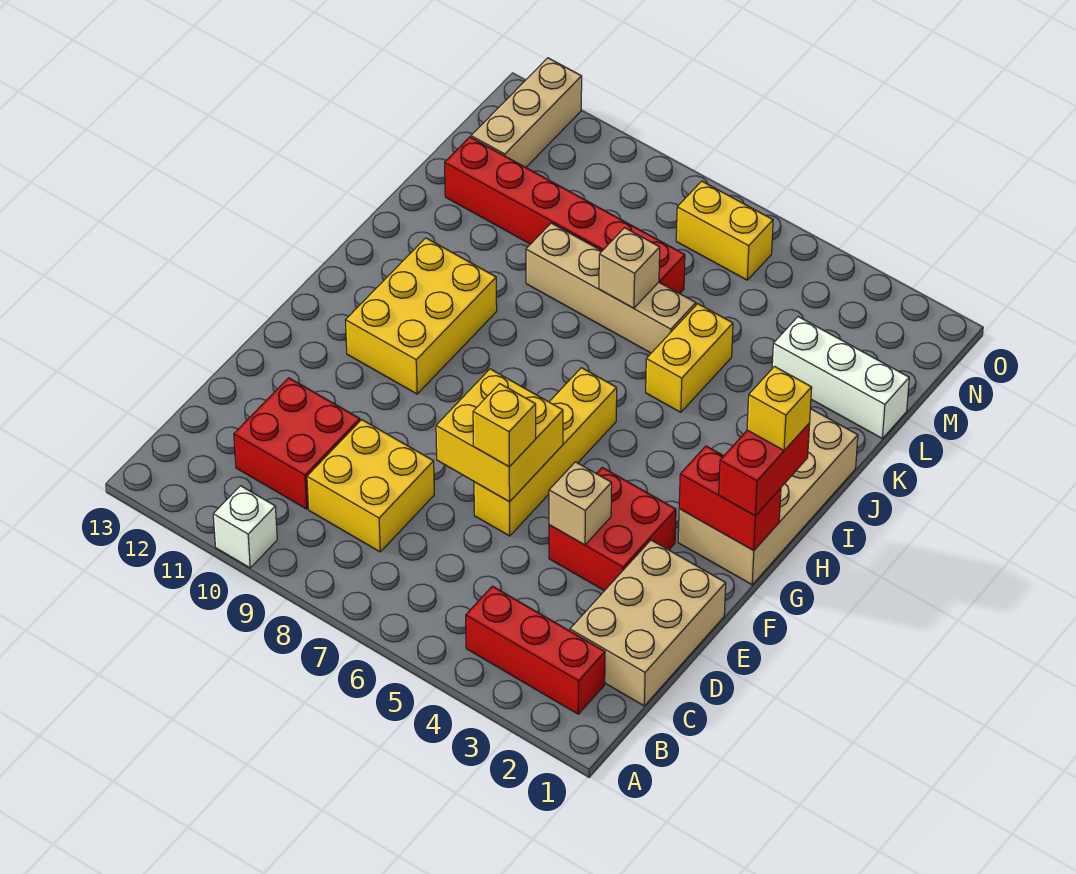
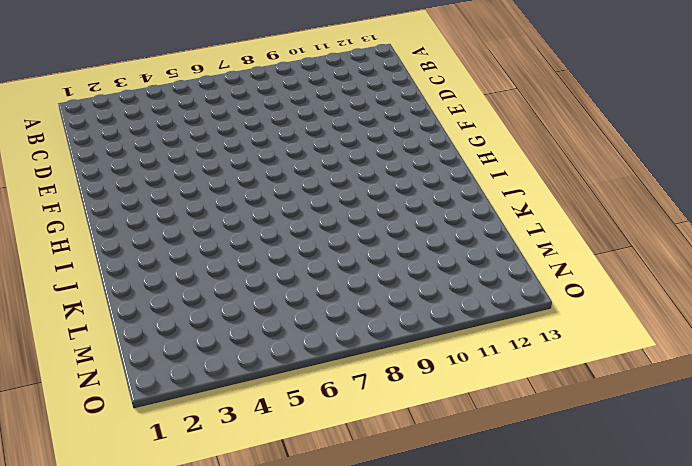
none -> white brick A10 level 1
none -> red brick B2:B4 level 1
none -> tan brick C1:E2 level 1

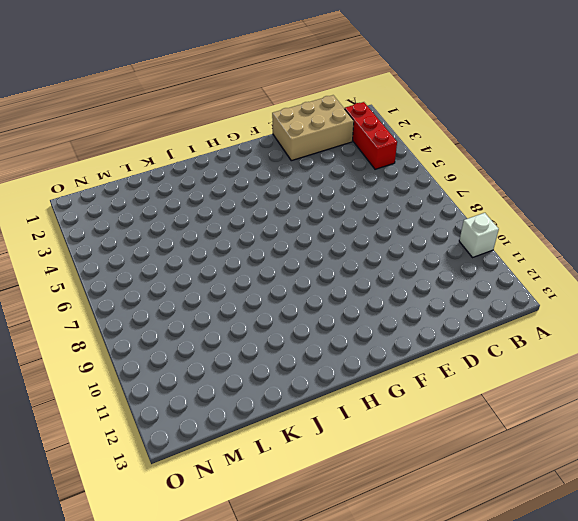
none -> yellow brick C8:D9 level 1
none -> red brick C10:D11 level 1
none -> red brick E3:F4 level 1

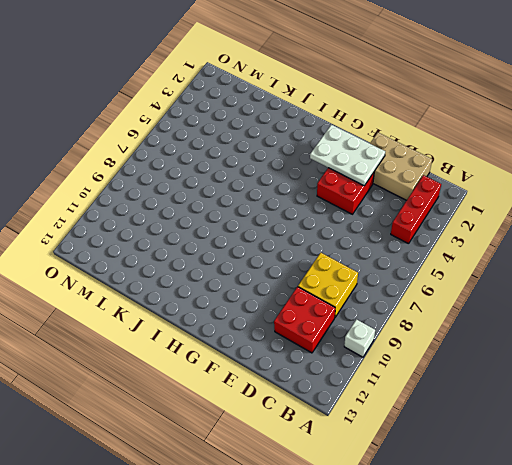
white plate E2:G3 level 2 -> red brick G1:G2 level 2
none -> yellow brick E6:H6 level 1
none -> tan brick G1:J2 level 1
none -> yellow brick G10:I11 level 1

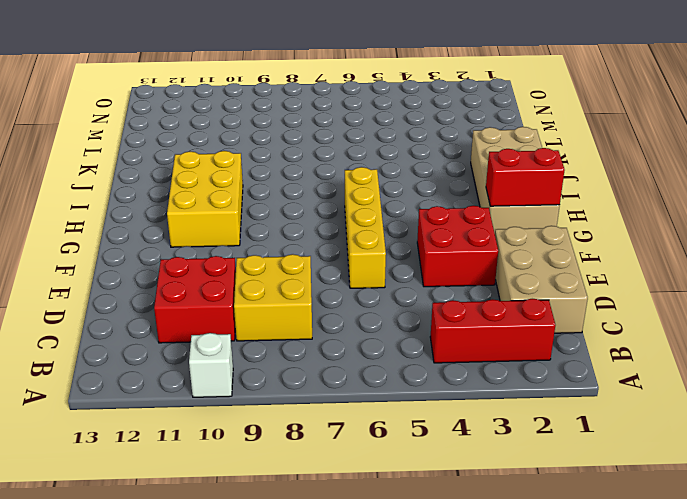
none -> yellow brick J5:K5 level 1
none -> tan brick K6:K9 level 1
none -> white brick L1:L3 level 1

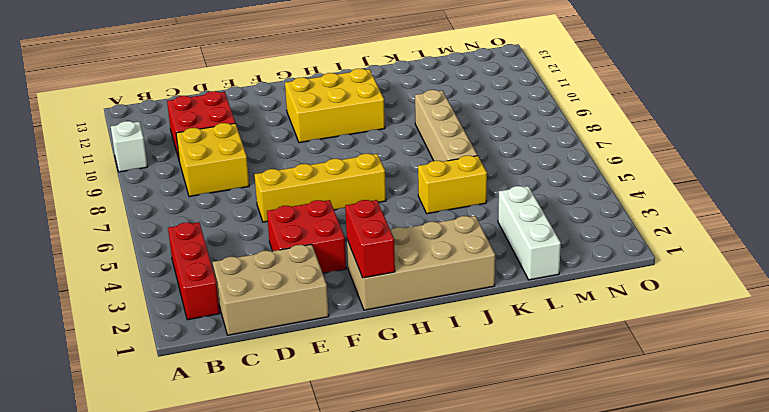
none -> red brick L7:L12 level 1
none -> tan brick M12:O12 level 1
none -> yellow brick N6:N7 level 1

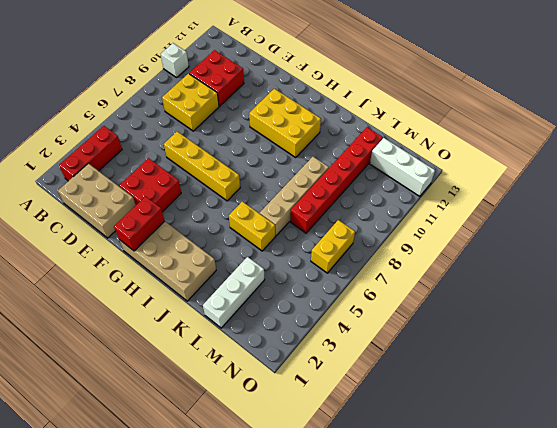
white brick M12:O12 level 1 -> tan brick M12:O12 level 1
none -> tan brick E4 level 2
none -> yellow brick E6:F7 level 2
none -> tan brick K7 level 2

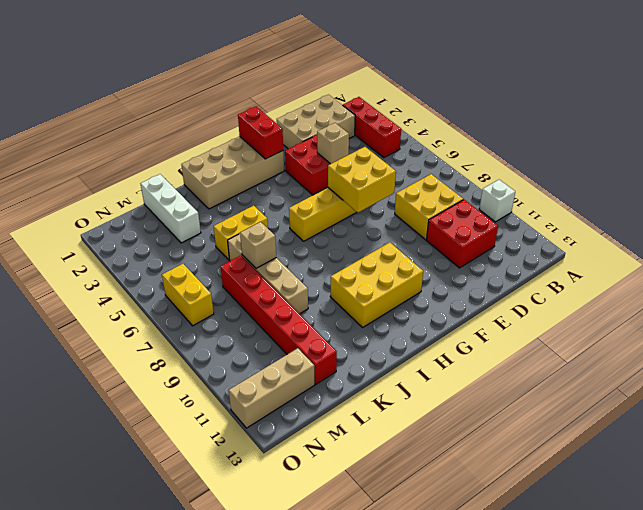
none -> yellow brick E6 level 3
none -> red brick G1:H1 level 3
none -> yellow brick H1 level 4

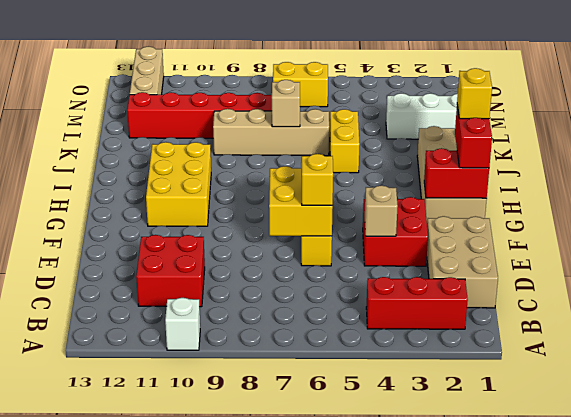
none -> yellow brick C8:D9 level 1

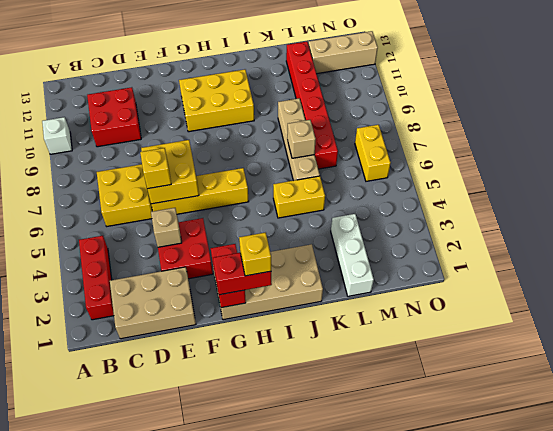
yellow brick C6:D7 level 1 -> yellow brick C8:D9 level 1

